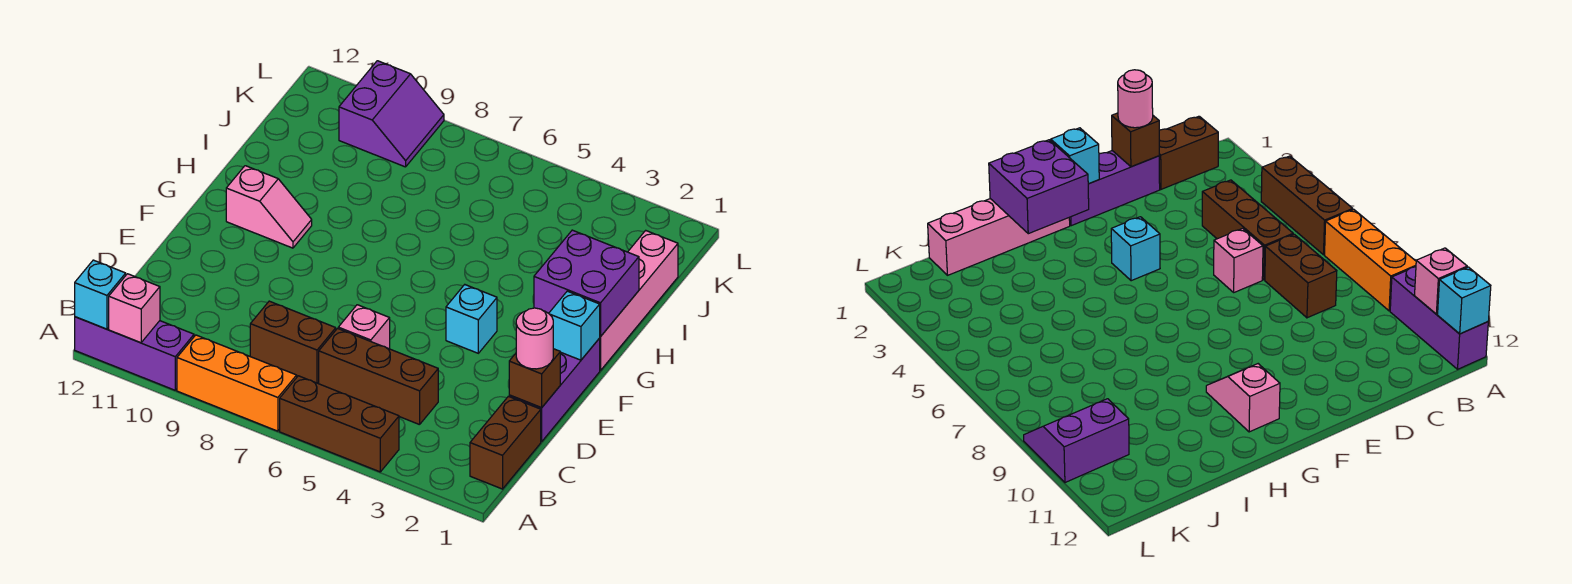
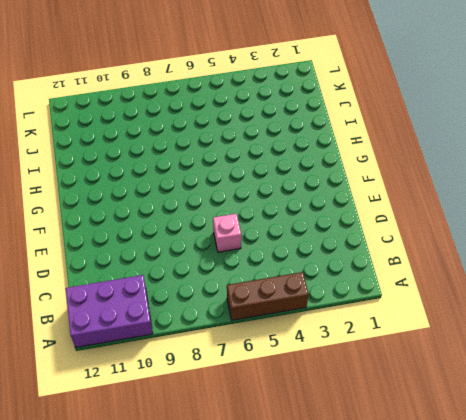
purple brick A10:B12 level 1 -> purple brick A10:A12 level 1
none -> orange brick A7:A9 level 1
none -> brown brick B1:C1 level 1
none -> brown brick C4:C6 level 1

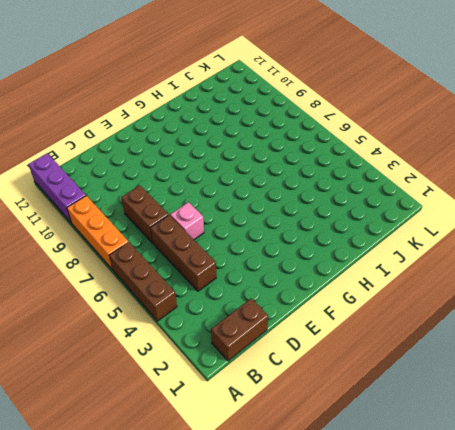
none -> purple brick D1:F1 level 1
none -> cyan brick F4 level 1
none -> pink brick G1:J1 level 1

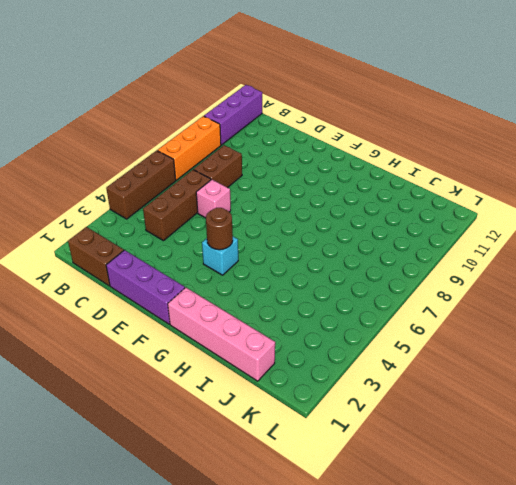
brown round brick F4 level 2 -> none
none -> pink slope G10:G11 level 1 top 11
none -> purple slope K9:L10 level 1 top 10
none -> pink brick A11 level 2

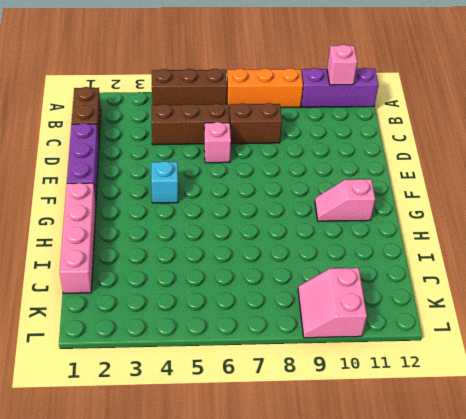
pink slope K9:L10 level 1 top 10 -> purple slope K9:L10 level 1 top 10
none -> cyan brick A12 level 2
none -> brown brick D1 level 2
none -> cyan brick F1 level 2

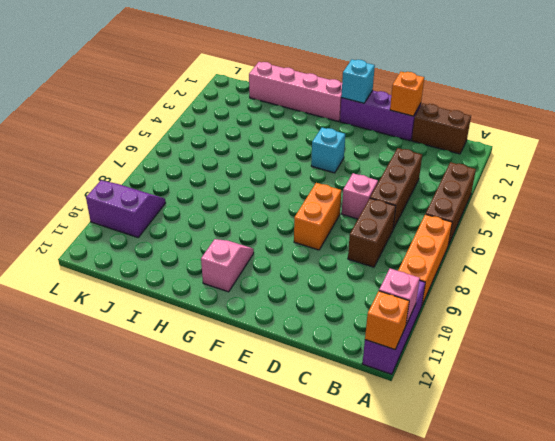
orange brick A12 level 2 -> cyan brick A12 level 2
orange brick D1 level 2 -> brown brick D1 level 2
orange brick E7:E8 level 1 -> none
none -> purple brick G1:H2 level 2
none -> pink round brick D1 level 3

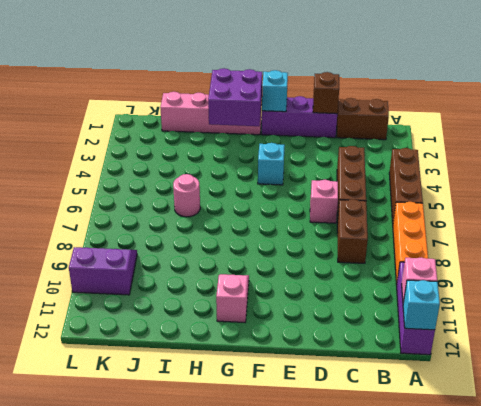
pink round brick I6 level 1 -> pink round brick D1 level 3

